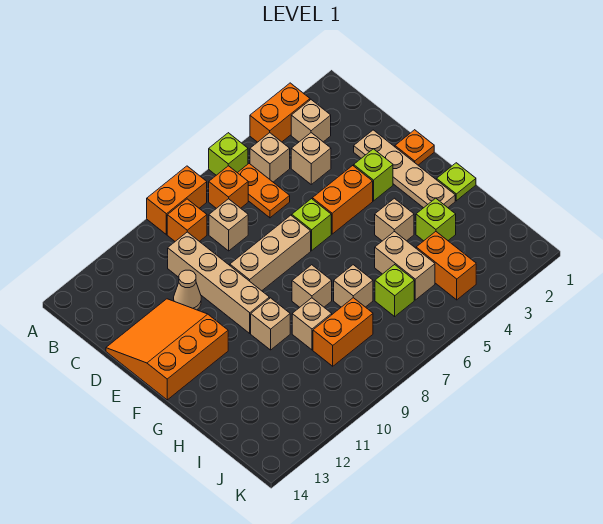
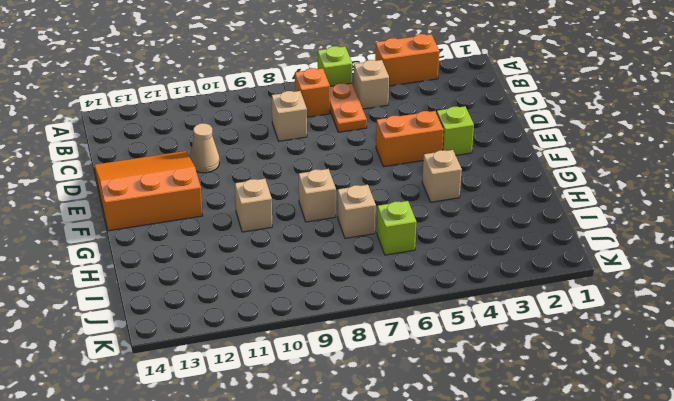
none -> orange brick A8:A9 level 1
none -> tan brick B3 level 1
none -> orange brick B9 level 1
none -> tan brick C4 level 1

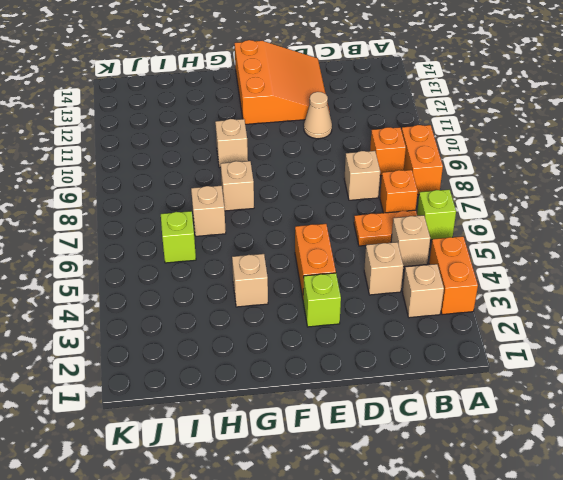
none -> tan brick C10:F10 level 1
none -> tan plate D2:G2 level 1
none -> orange plate E1 level 1
none -> lime brick E6 level 1

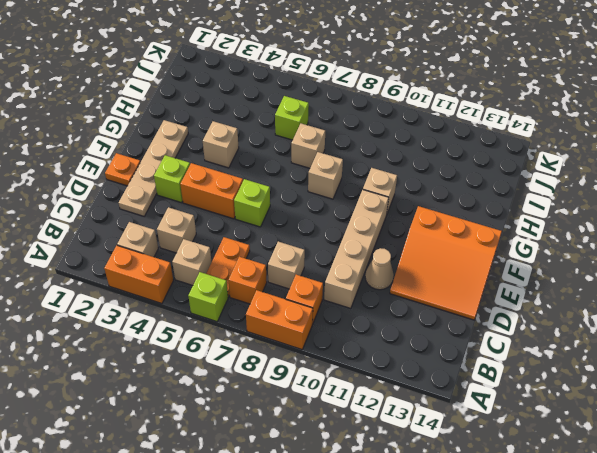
none -> tan brick E7:E9 level 1
none -> lime plate G1 level 1
none -> lime brick H3 level 1
none -> tan brick H5:I5 level 1

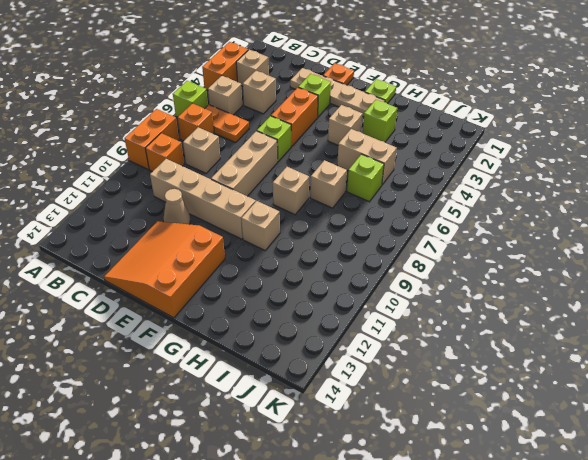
none -> tan brick H9 level 1
none -> orange brick I4:J4 level 1
none -> orange brick I8:I9 level 1

